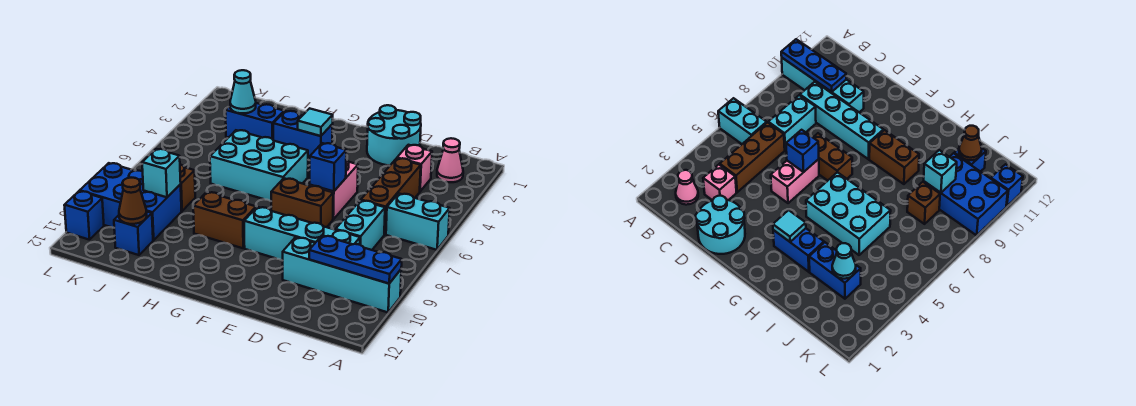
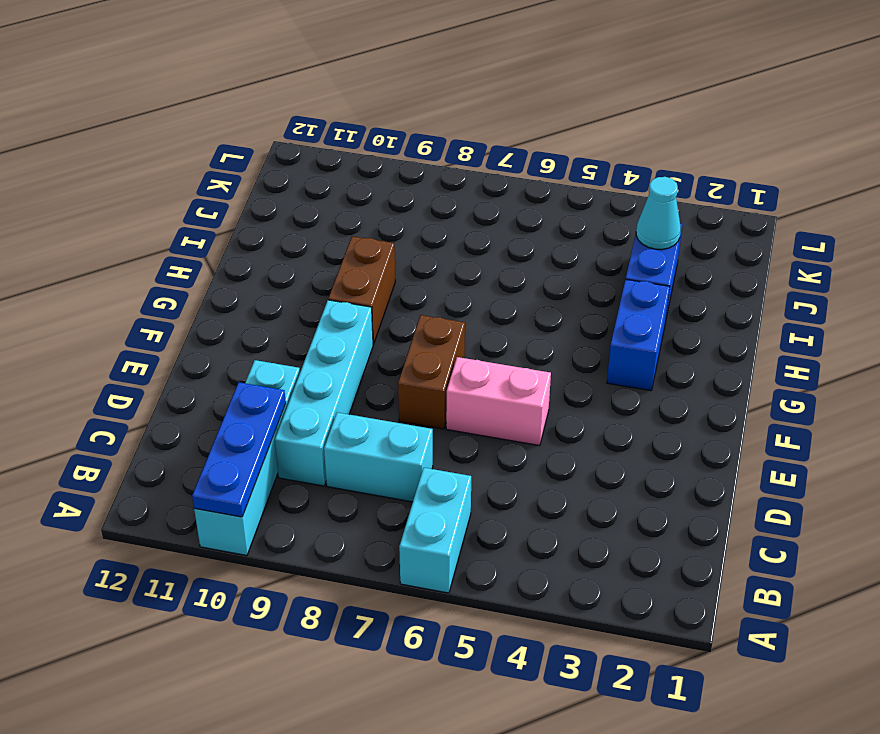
none -> pink cone B2 level 1
none -> pink brick C3 level 1
none -> brown brick C4:C6 level 1

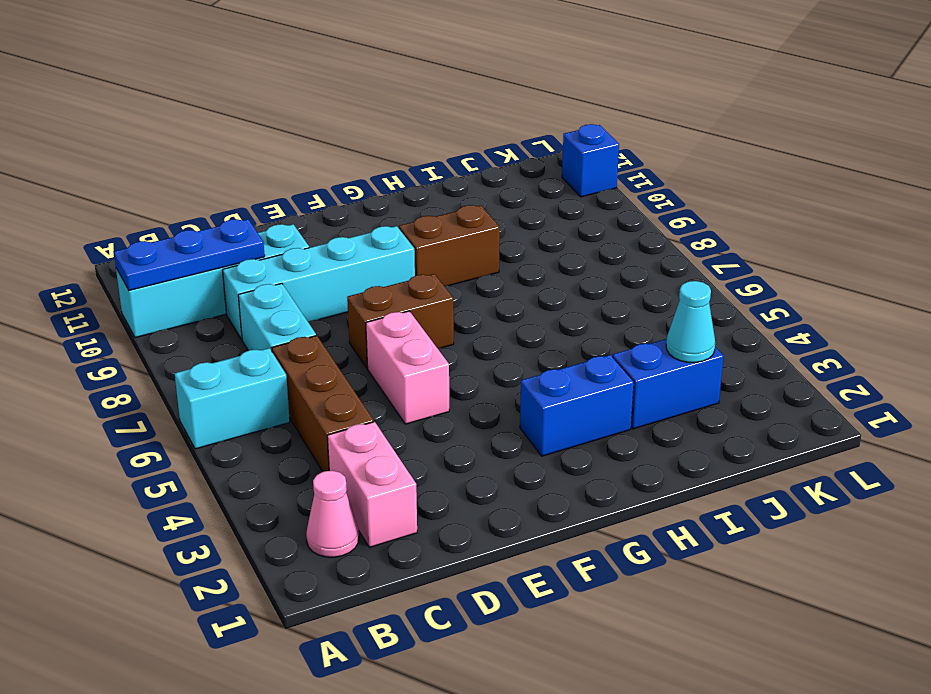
pink brick C2:C3 level 1 -> pink brick C3 level 1
none -> cyan round brick D1:E2 level 1
none -> cyan brick G5:I6 level 1
none -> brown brick J8 level 1

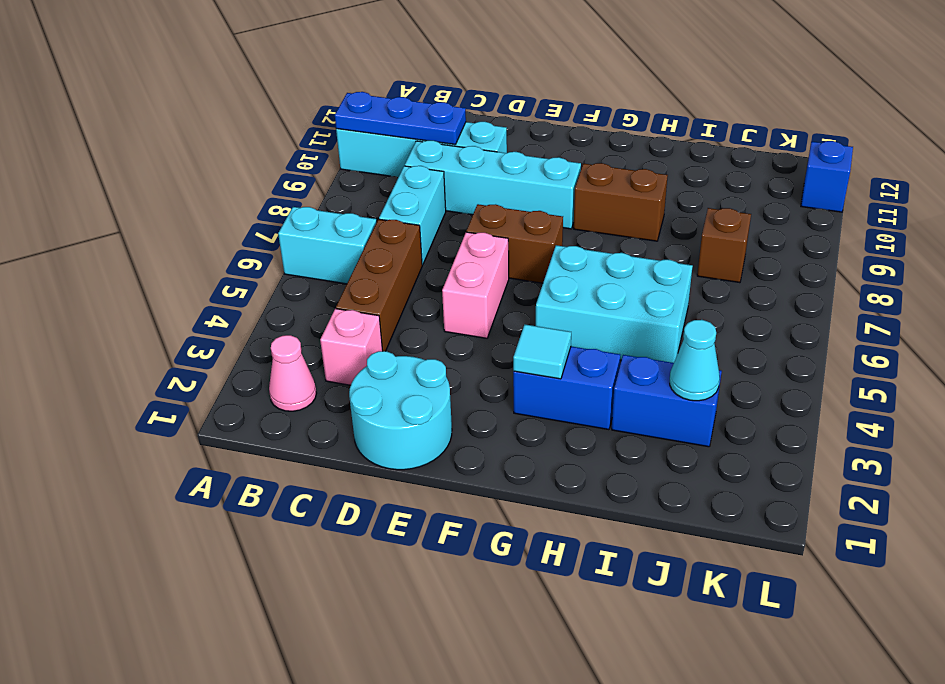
none -> blue brick J9:L10 level 1
none -> blue brick J11 level 1
none -> blue brick E6 level 2

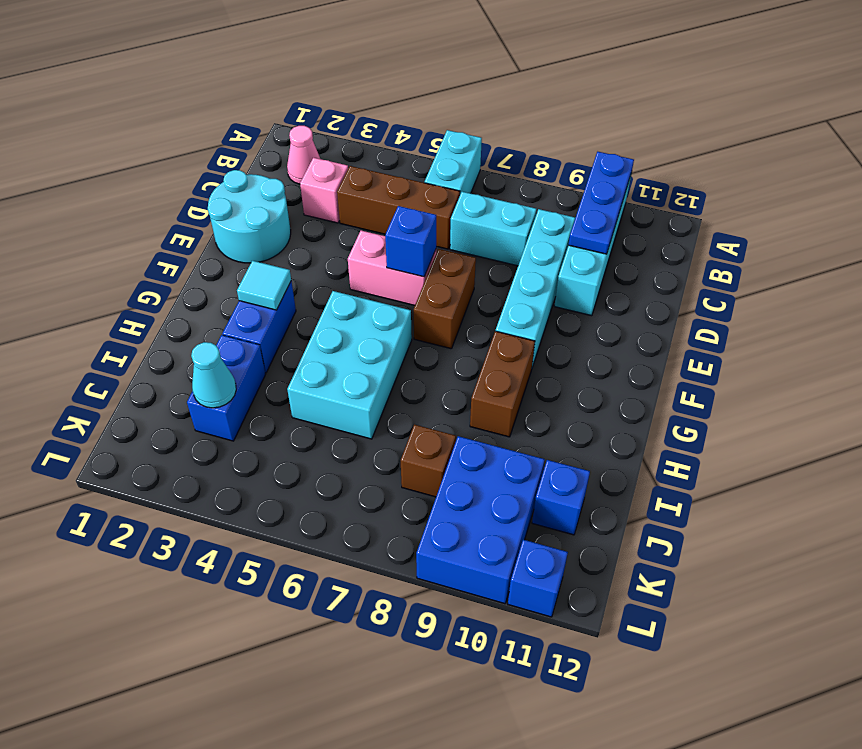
none -> cyan brick J9 level 2
none -> brown cone J11 level 2

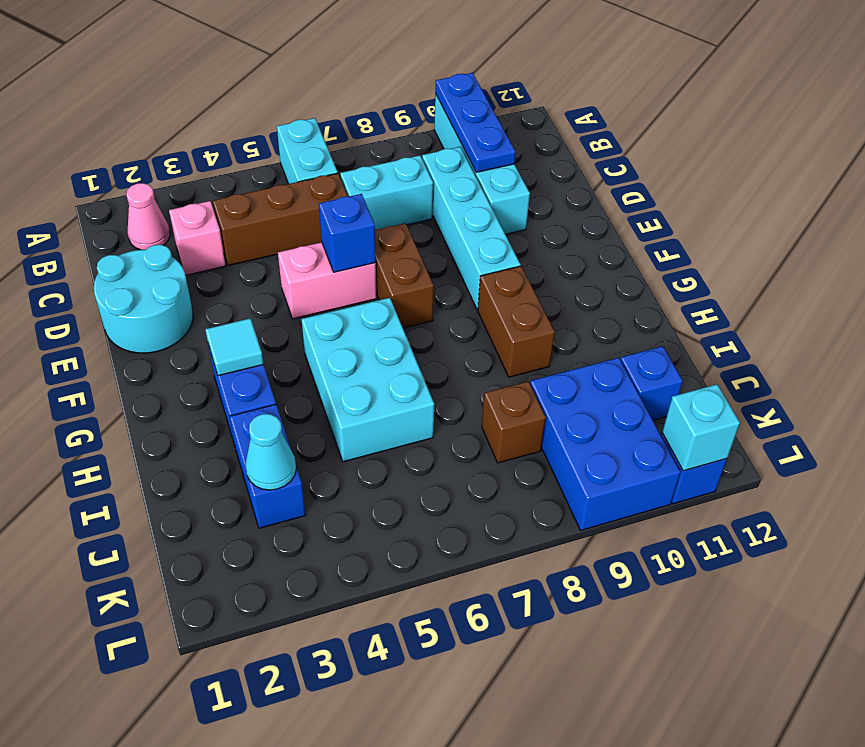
cyan brick L11 level 2 -> cyan brick J9 level 2
none -> brown cone J11 level 2

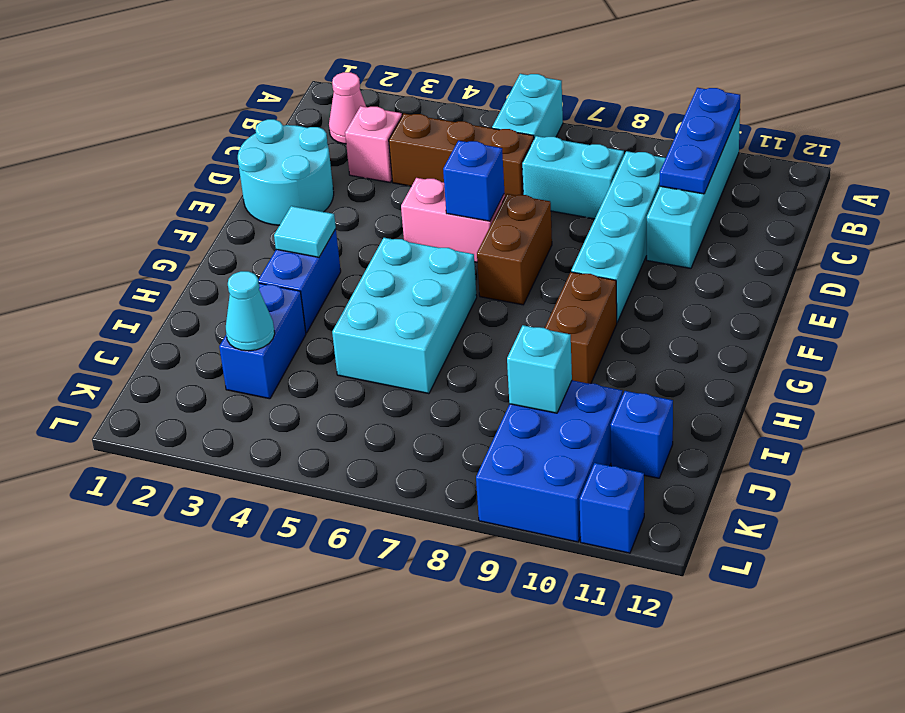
none -> brown brick J8 level 1
none -> brown cone J11 level 2

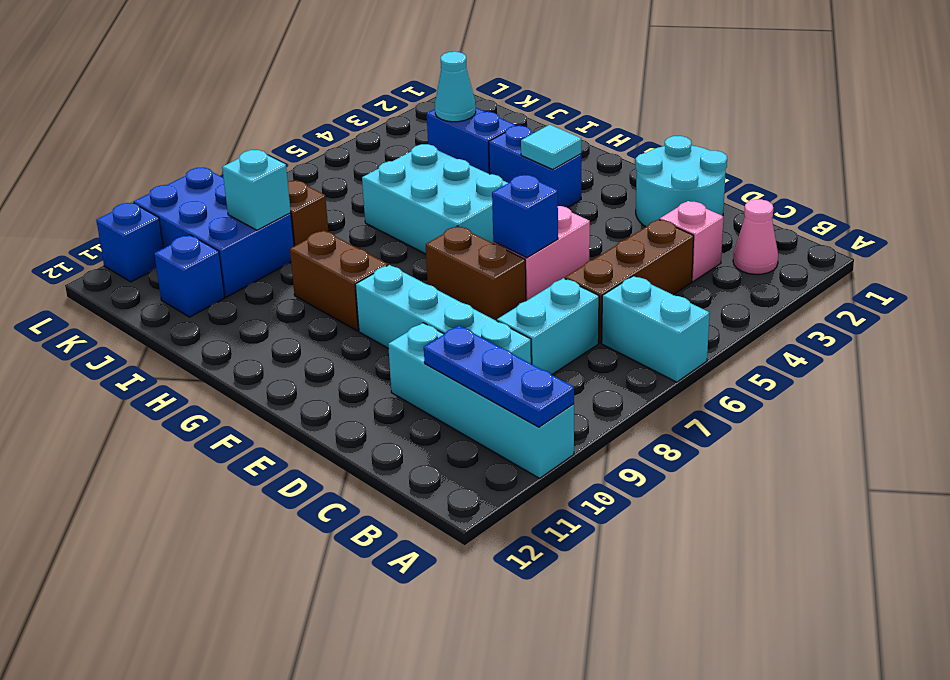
none -> brown cone J11 level 2

